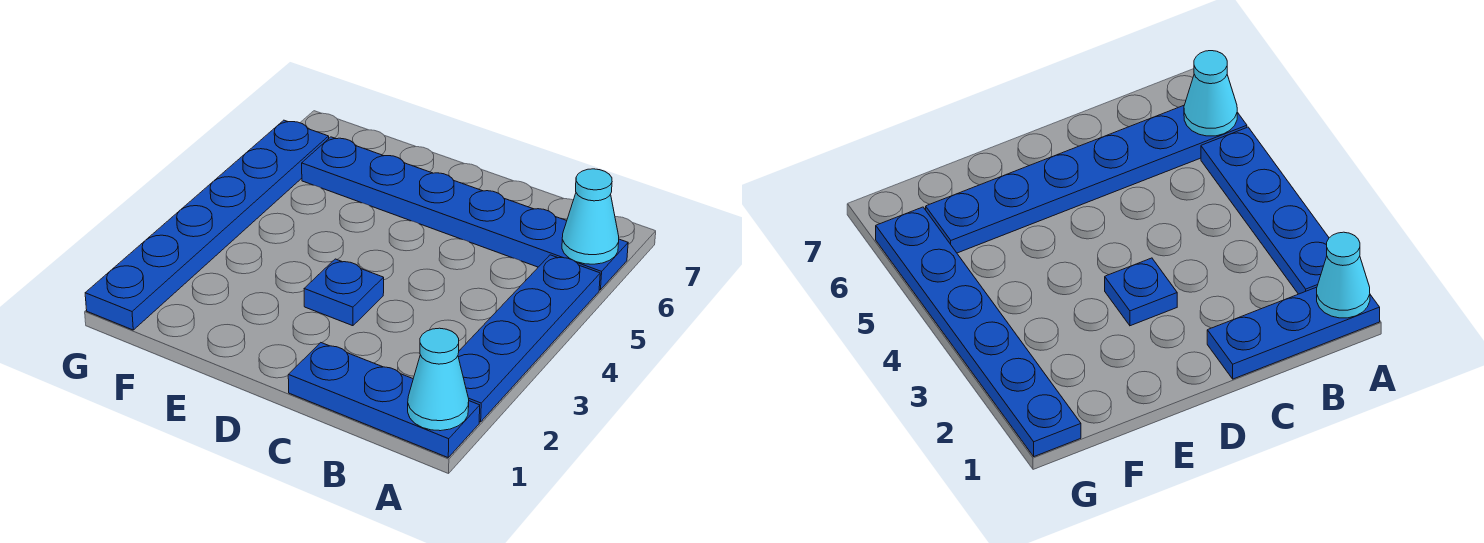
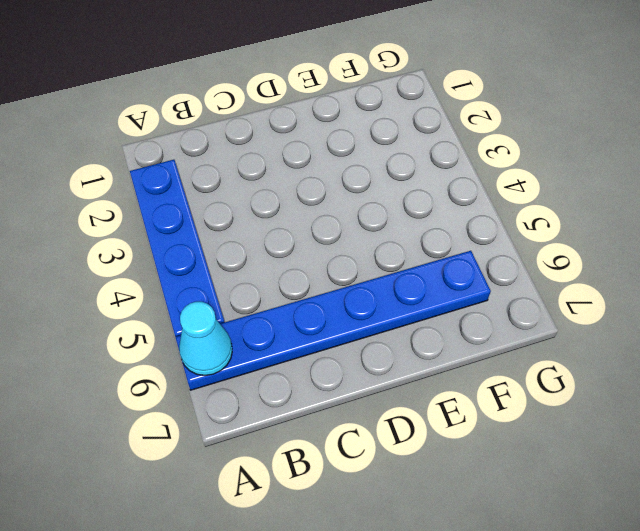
none -> blue plate A1:C1 level 1
none -> blue plate D3 level 1

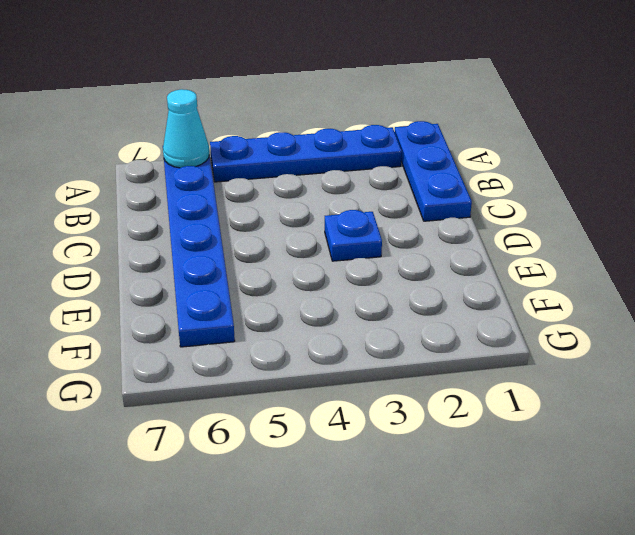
none -> blue plate G1:G6 level 1
none -> cyan cone A1 level 2

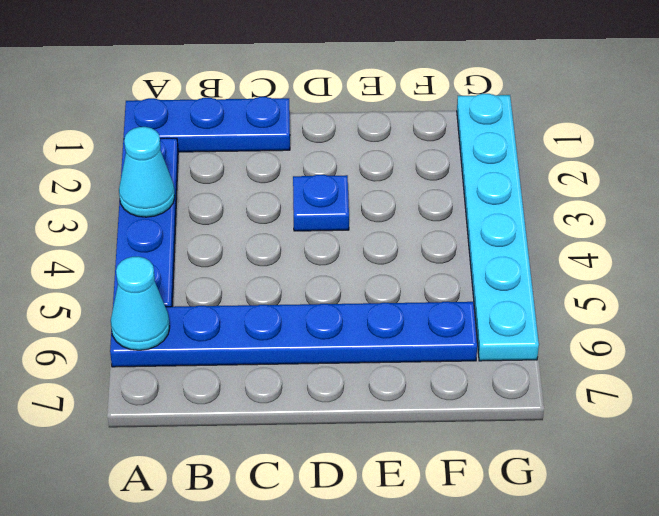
cyan cone A3 level 2 -> cyan cone A1 level 2
cyan plate G1:G6 level 1 -> blue plate G1:G6 level 1

